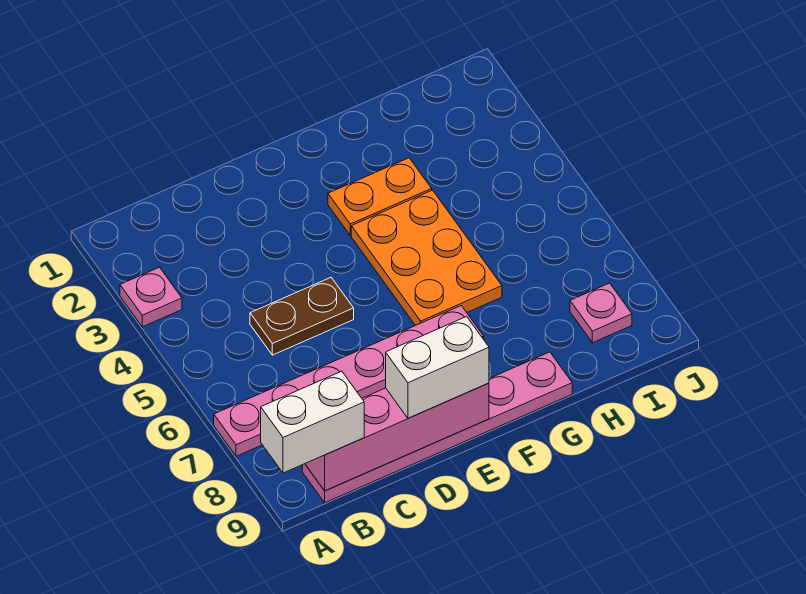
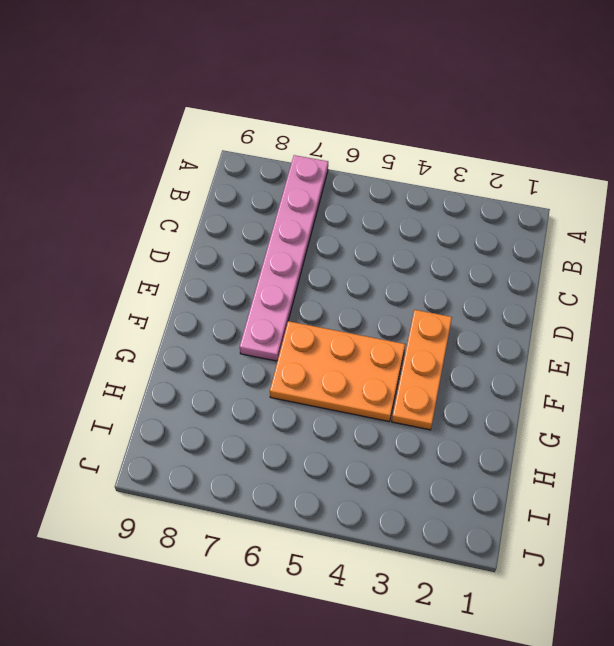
orange plate E3:G3 level 1 -> orange plate F3:G3 level 1
none -> pink plate A3 level 1
none -> pink plate B9:G9 level 1

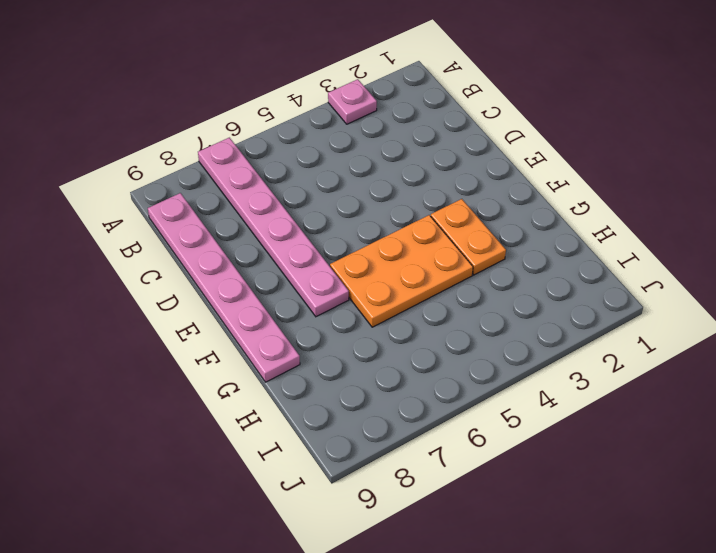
none -> brown plate C5:D5 level 1
none -> pink plate I8 level 1

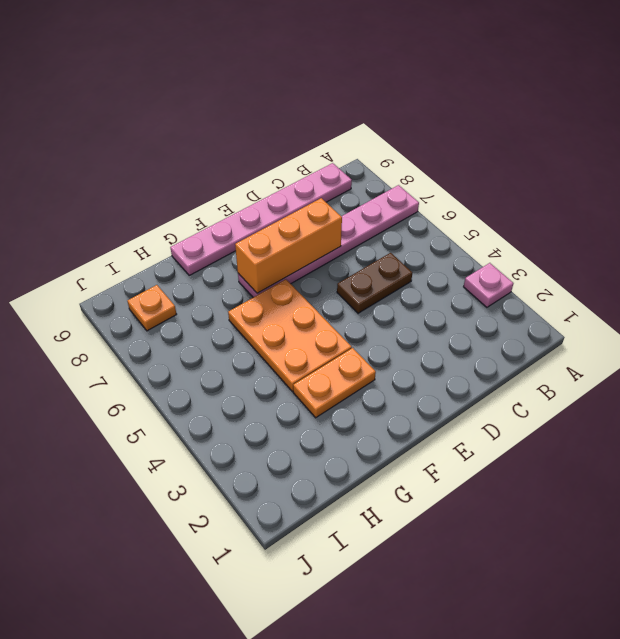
orange brick D7:F7 level 2 -> none
orange plate I8 level 1 -> pink plate I8 level 1
none -> pink brick B9:E9 level 2
none -> white brick A9:B9 level 3

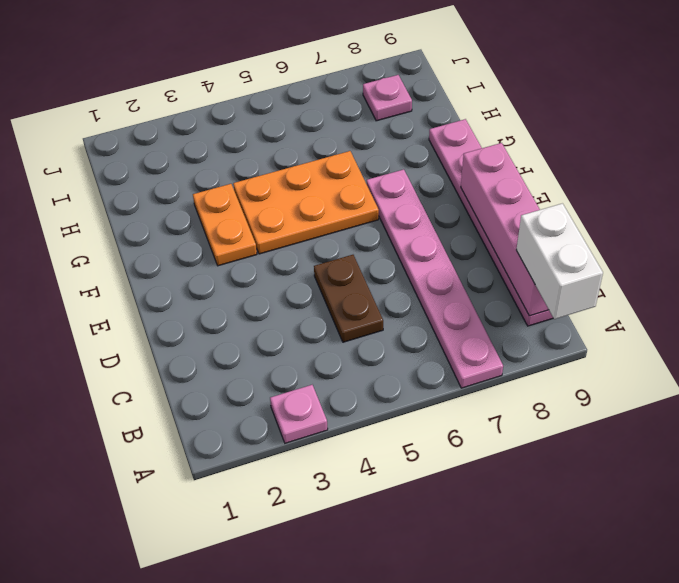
none -> white brick D9:E9 level 3

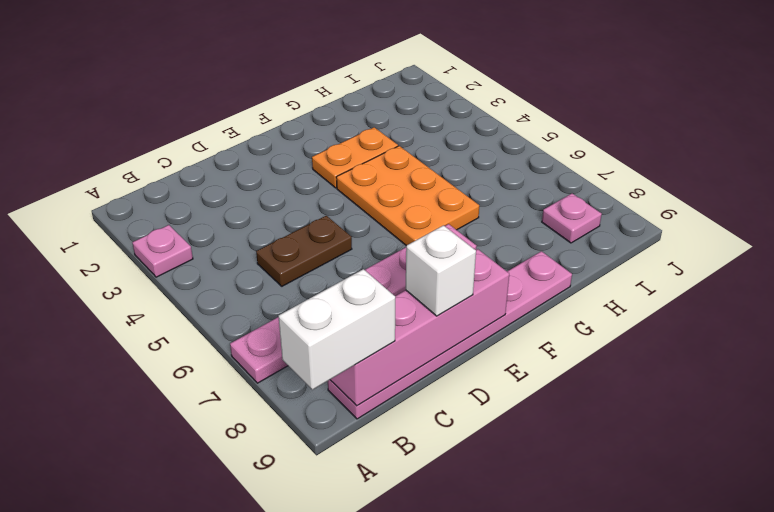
white brick D9 level 3 -> white brick D9:E9 level 3

